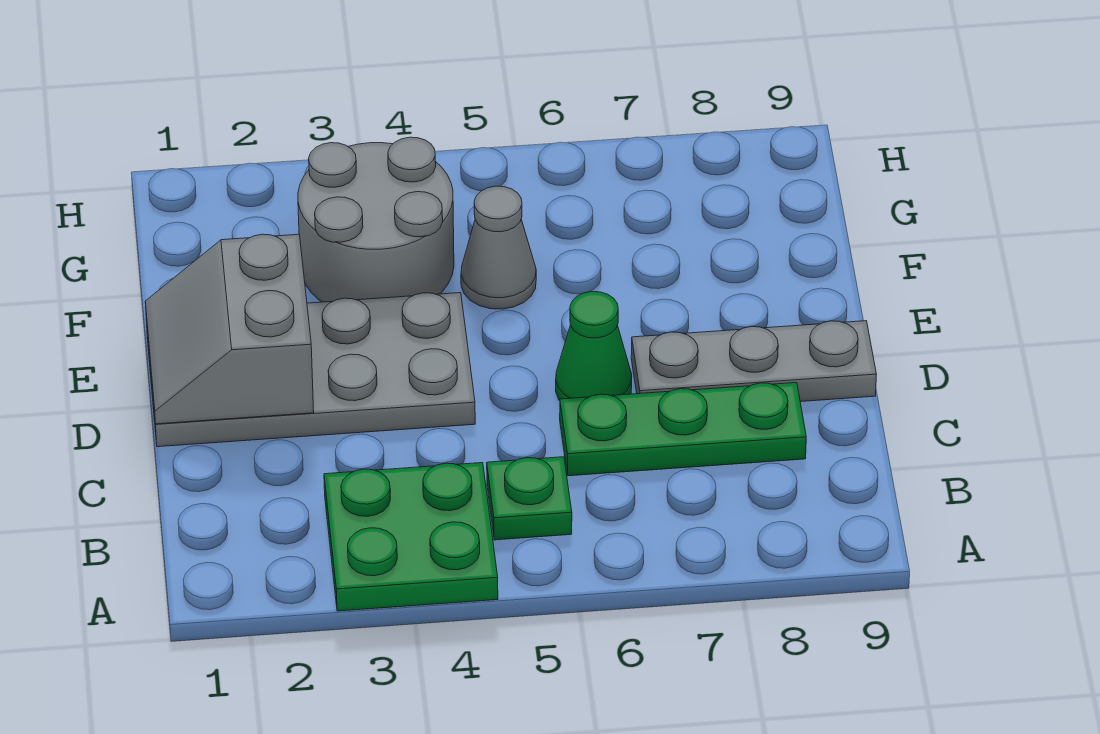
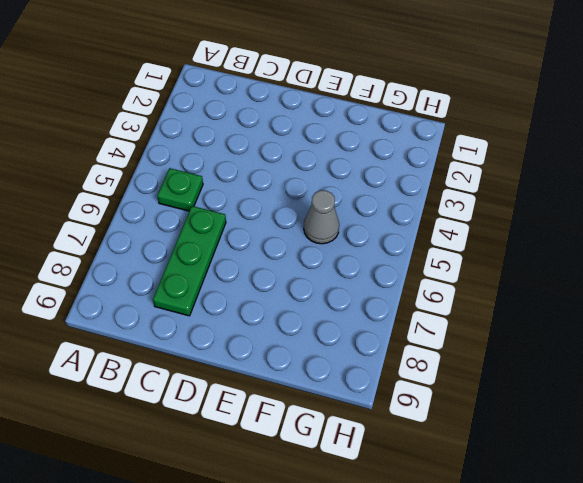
none -> green plate A3:B4 level 1
none -> grey plate D1:E4 level 1

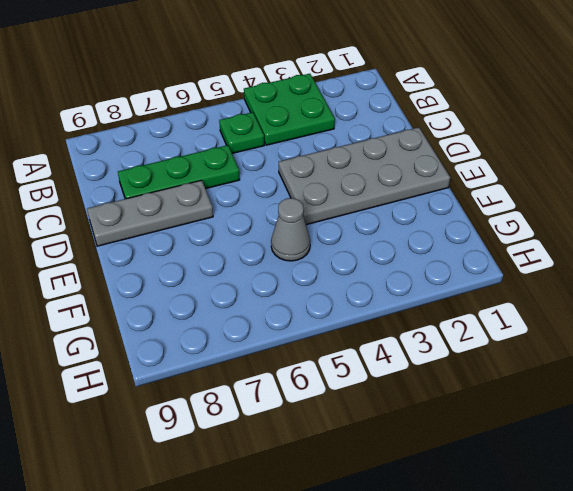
none -> green cone D6 level 1
none -> grey round brick F3:G4 level 1

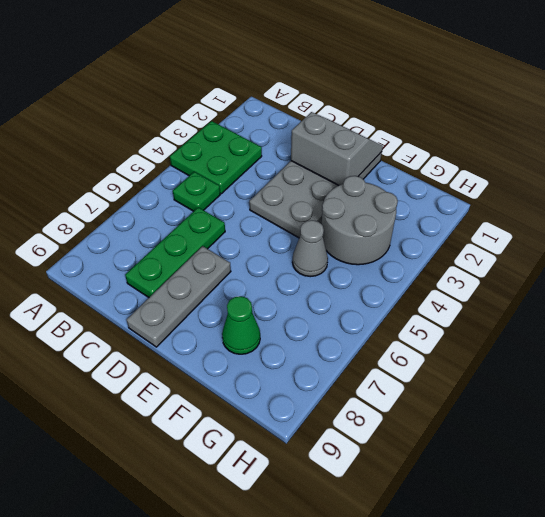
green cone F8 level 1 -> green cone D6 level 1

